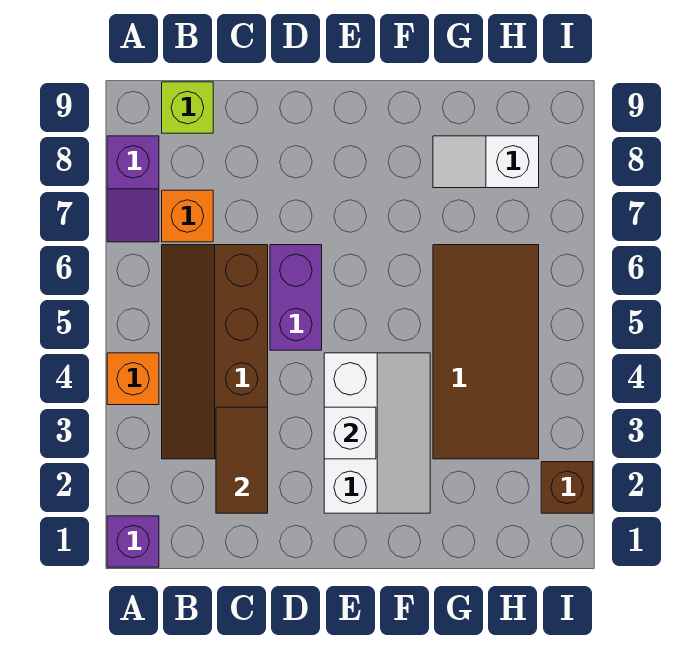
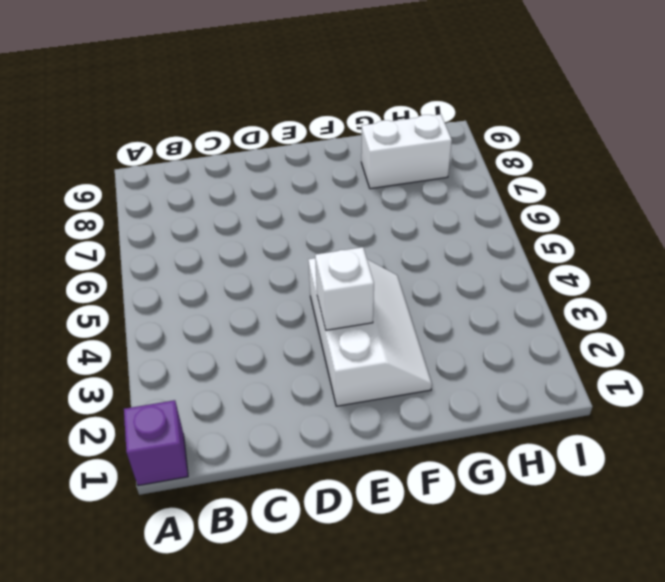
white brick G8:H8 level 1 -> white slope G8:H8 level 1 top H
none -> orange brick A4 level 1
none -> purple slope A7:A8 level 1 top 8
none -> brown slope B3:C6 level 1 top C

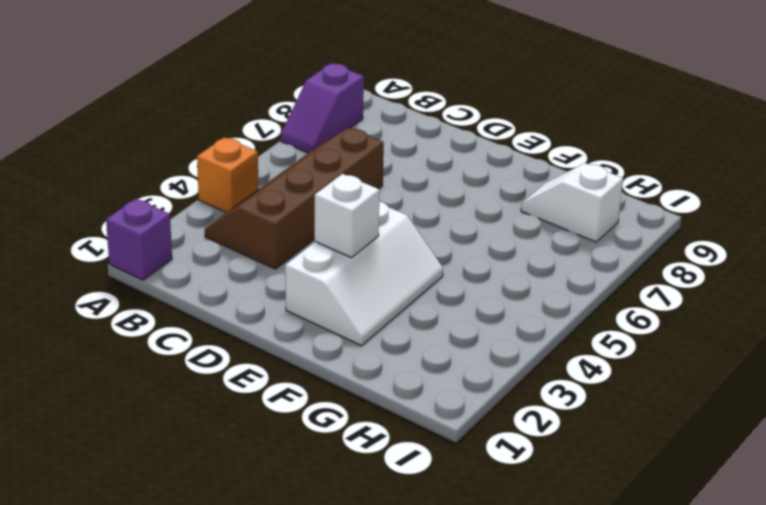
none -> orange brick B7 level 1
none -> lime brick B9 level 1
none -> purple brick D5:D6 level 1

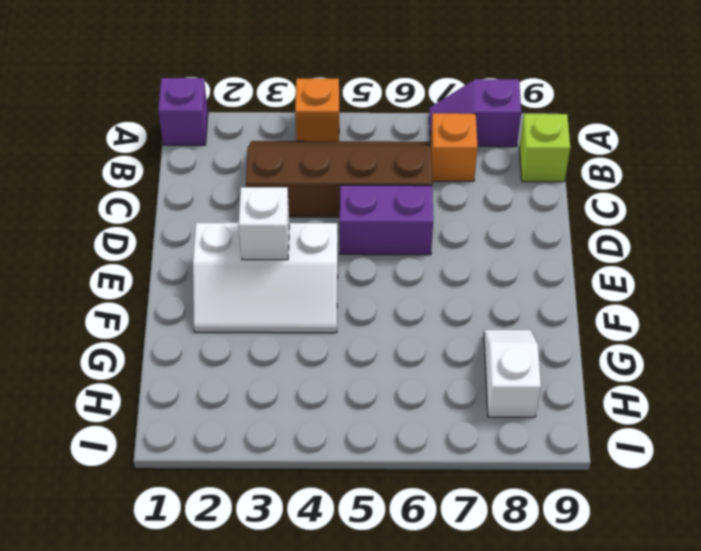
none -> brown tile G3:H6 level 1
none -> brown brick I2 level 1
none -> brown tile C2:C3 level 2

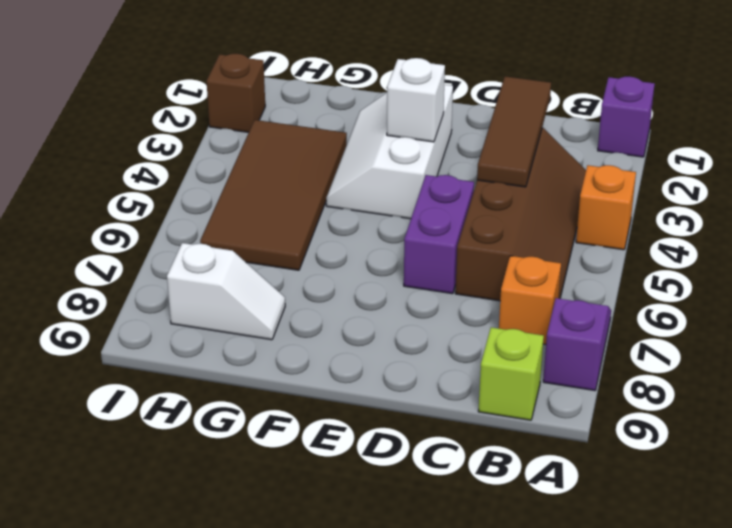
brown tile C2:C4 level 2 -> brown tile C2:C3 level 2

